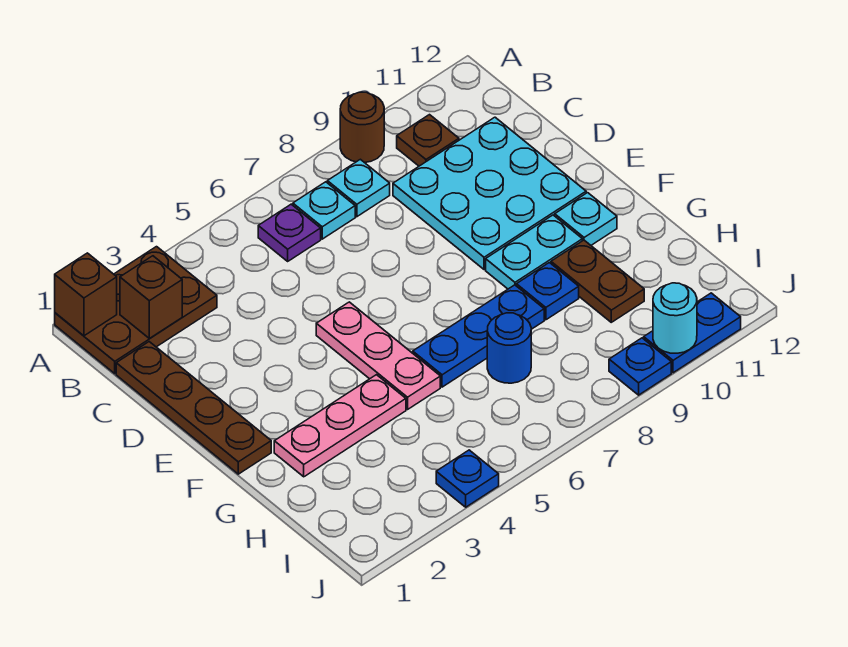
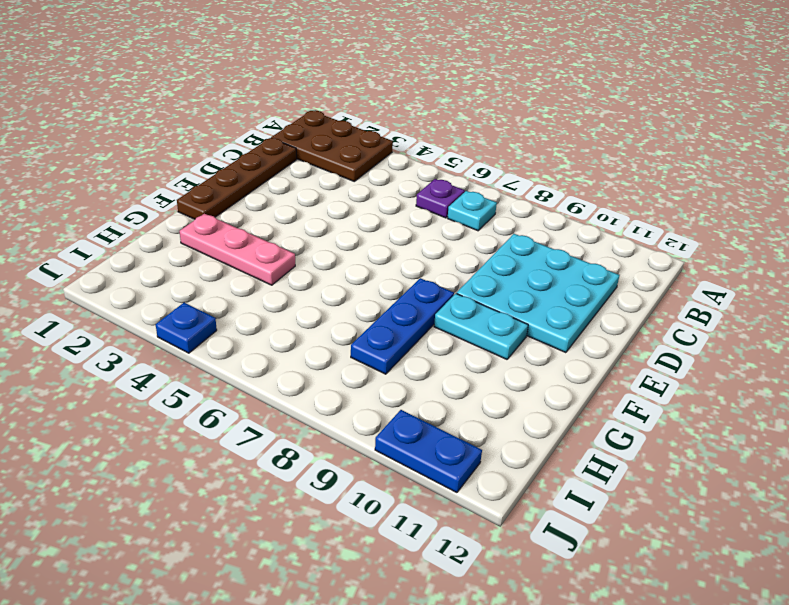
blue plate F8:H8 level 1 -> blue plate G6:G8 level 1
none -> brown round brick A9 level 1
none -> cyan plate B8 level 1
none -> brown plate B10 level 1

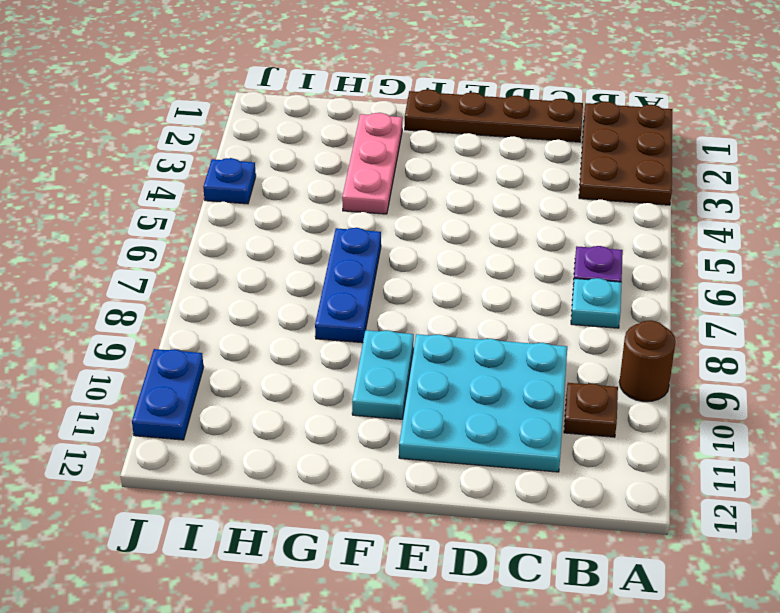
none -> cyan plate B8 level 1
none -> pink plate E5:G5 level 1
none -> cyan plate F11 level 1

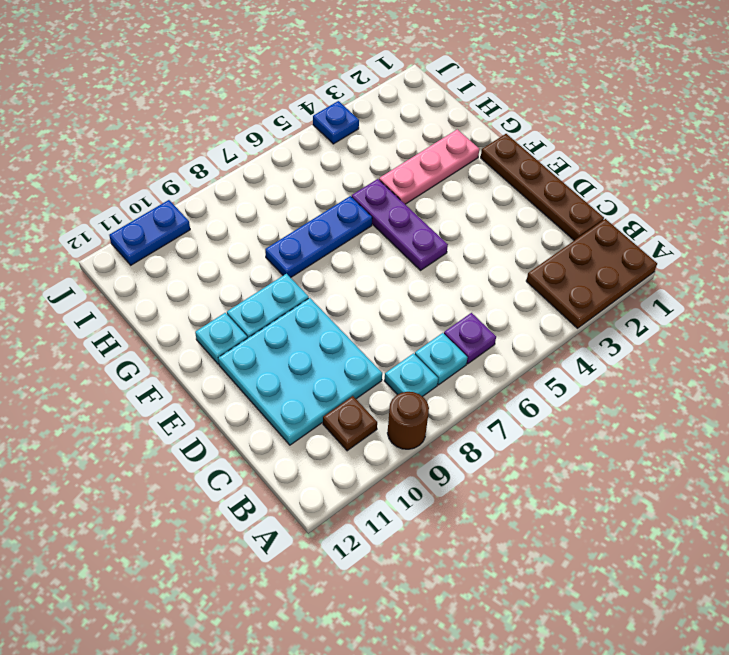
purple plate E5:G5 level 1 -> pink plate E5:G5 level 1
none -> blue plate G9 level 1
none -> brown plate G10:H10 level 1
none -> blue round brick H7 level 1

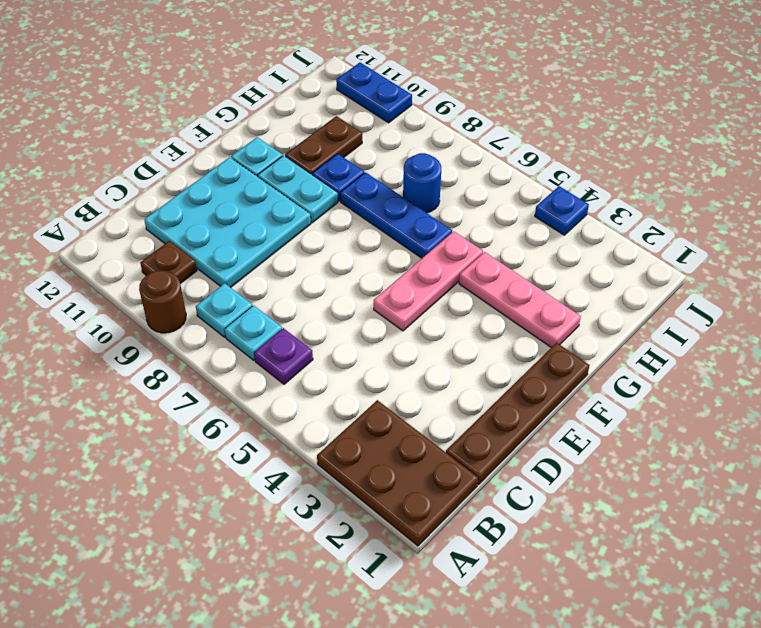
none -> blue plate J9 level 1
none -> brown brick A1 level 2
none -> brown brick B2 level 2

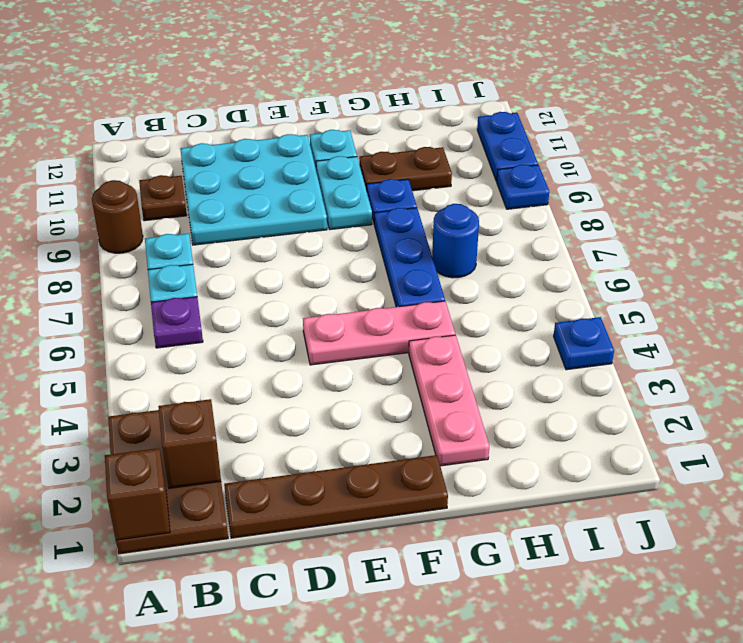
none -> cyan round brick J10 level 2

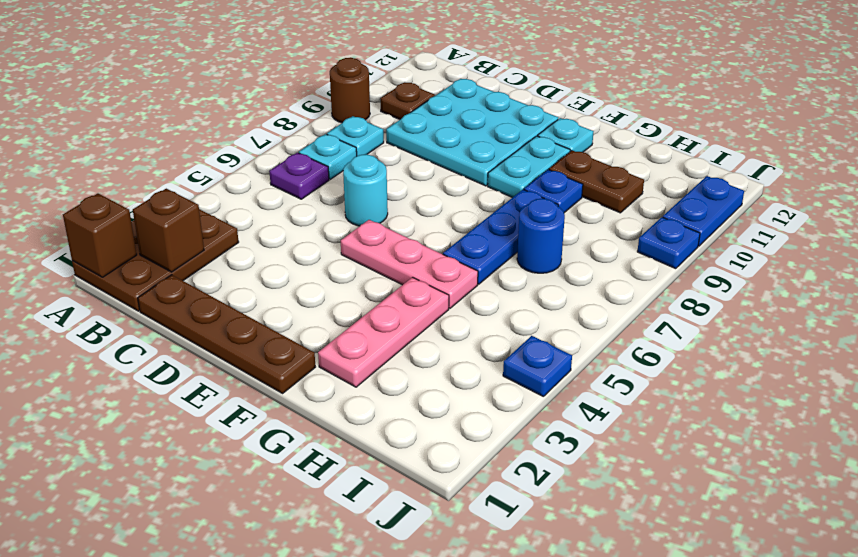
cyan round brick D6 level 1 -> cyan round brick J10 level 2

